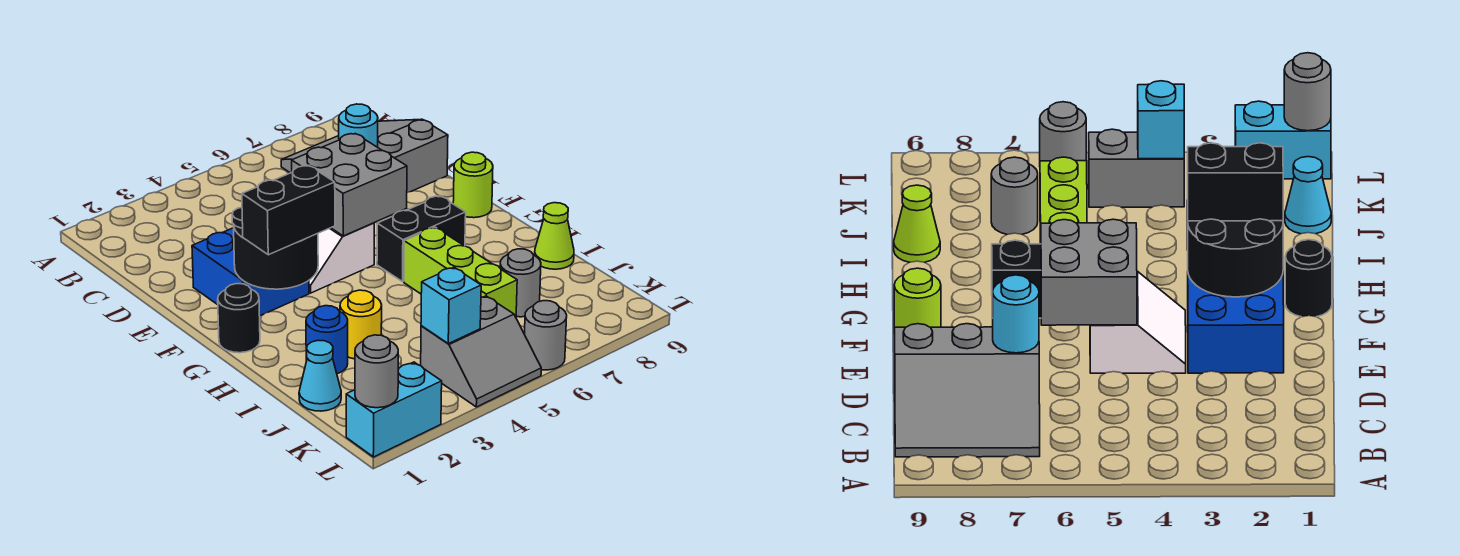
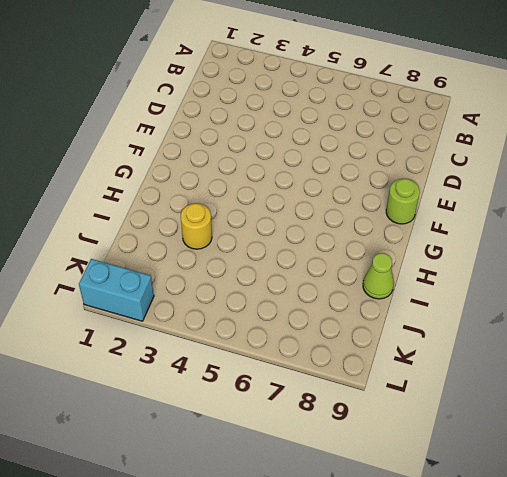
none -> grey slope B7:D9 level 1 top D
none -> blue brick E2:F3 level 1
none -> white slope E4:F5 level 1 top 5

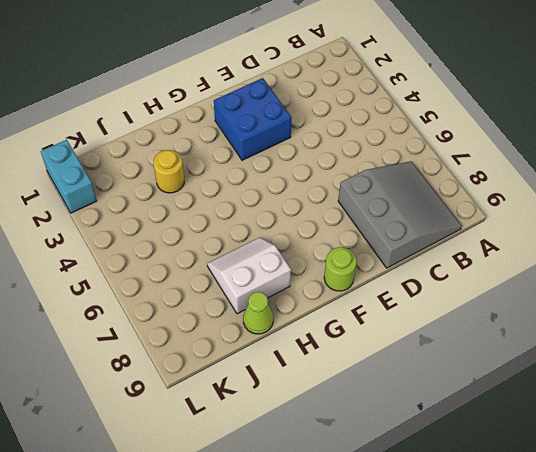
white slope H7:I8 level 1 top 8 -> white slope E4:F5 level 1 top 5
none -> black round brick G1 level 1
none -> black brick G6:G7 level 1
none -> lime brick H6:J6 level 1

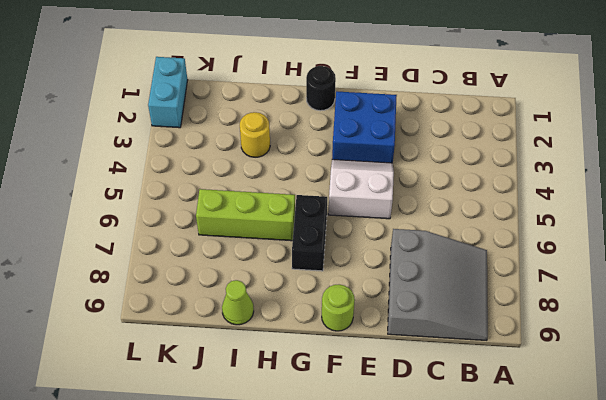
none -> blue round brick I2 level 1
none -> cyan cone J1 level 1
none -> grey round brick J7 level 1

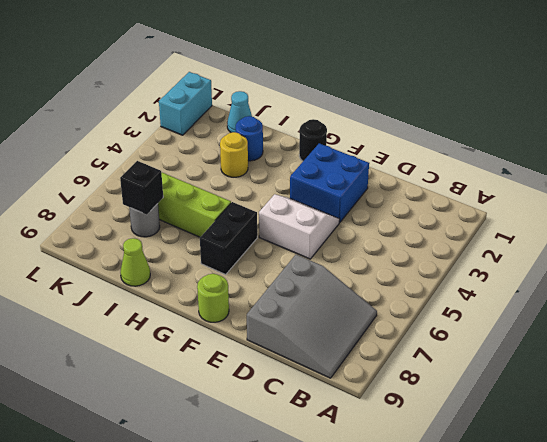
black brick J7 level 2 -> none
none -> grey slope K4:L5 level 1 top K
none -> grey round brick L6 level 1
none -> cyan round brick D7 level 2

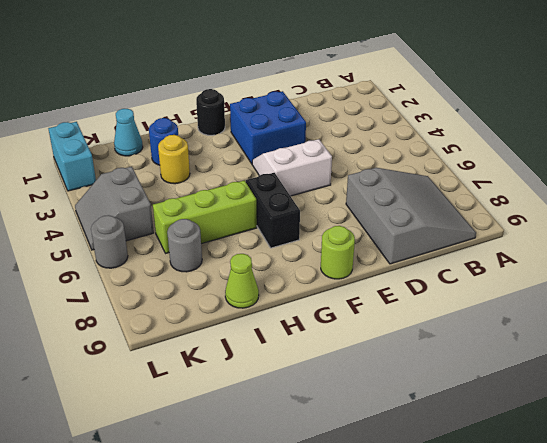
none -> cyan round brick D7 level 2
none -> grey brick E5:F6 level 2
none -> black round brick F2:G3 level 2

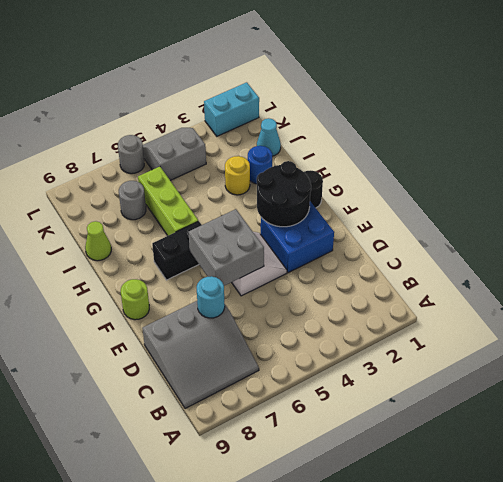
none -> cyan brick K4 level 2
none -> grey round brick L1 level 2
none -> black brick G2:G3 level 3

